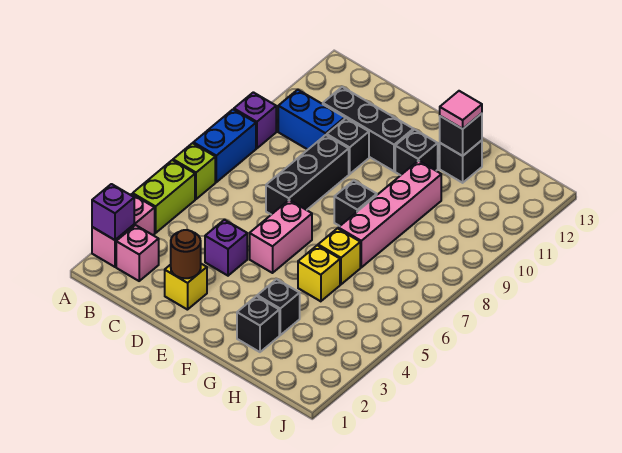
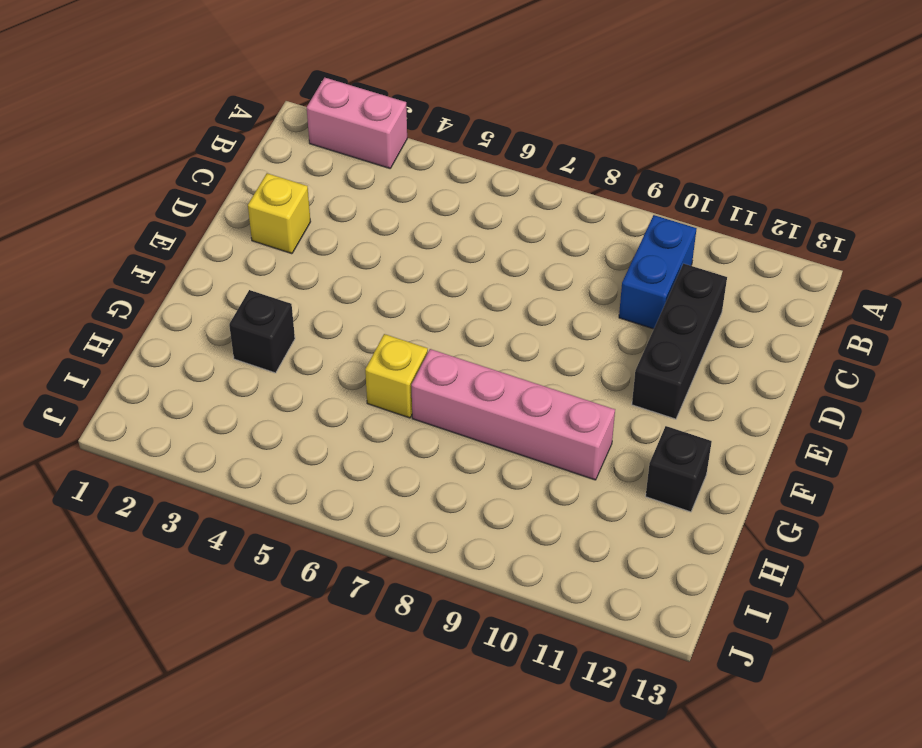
none -> lime brick A4:A5 level 1
none -> lime brick A6 level 1
none -> blue brick A7:A8 level 1

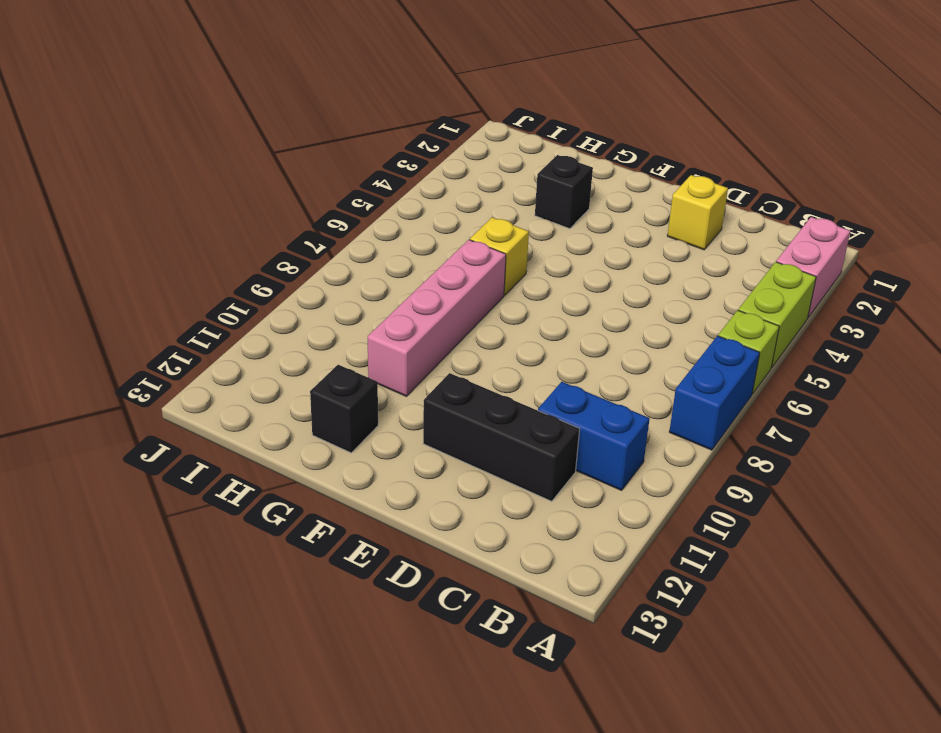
none -> purple brick A9 level 1
none -> pink brick B2 level 1
none -> purple brick D4 level 1

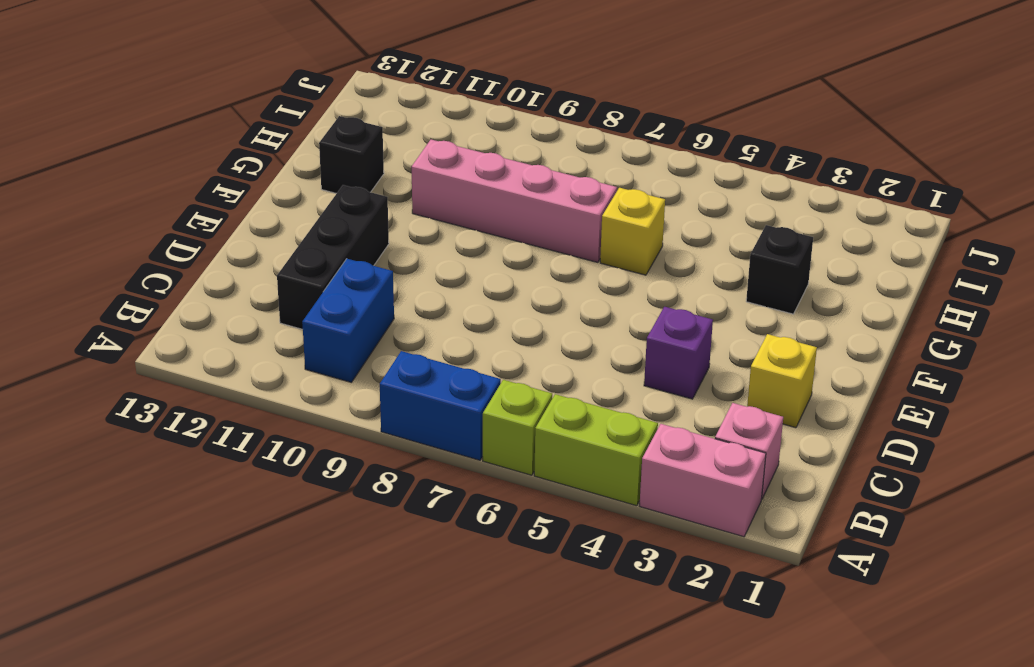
none -> purple brick A9 level 1
none -> black brick D7:D9 level 1
none -> black brick D10 level 1

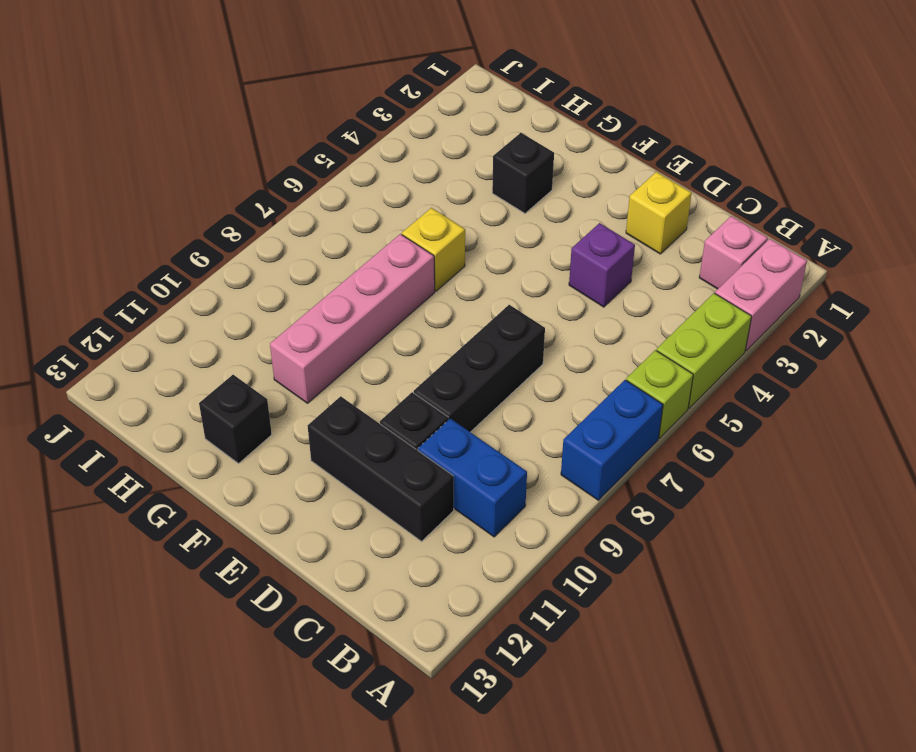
none -> purple brick A9 level 1
none -> pink brick E5:E6 level 1
none -> black brick F8 level 1

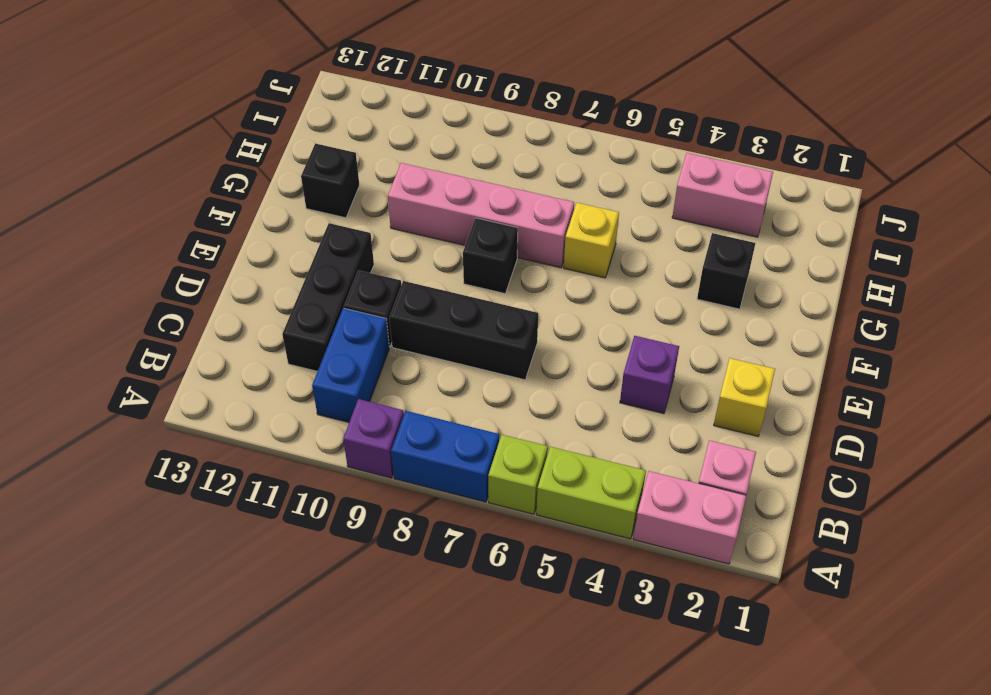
pink brick I3:I4 level 1 -> pink brick E5:E6 level 1
none -> black brick F11 level 1
none -> black brick G2 level 1
none -> yellow brick G5 level 1

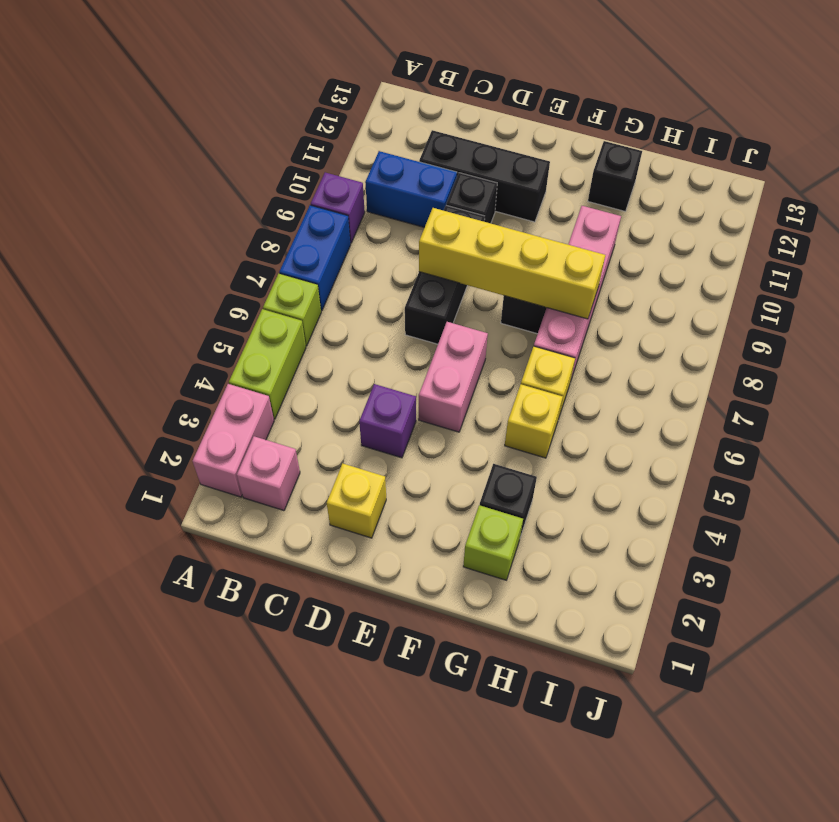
yellow brick D8:G8 level 2 -> none
lime brick G2 level 1 -> black brick G2 level 1
none -> black brick F11 level 1
none -> purple brick A2 level 2
none -> brown round brick D2 level 2

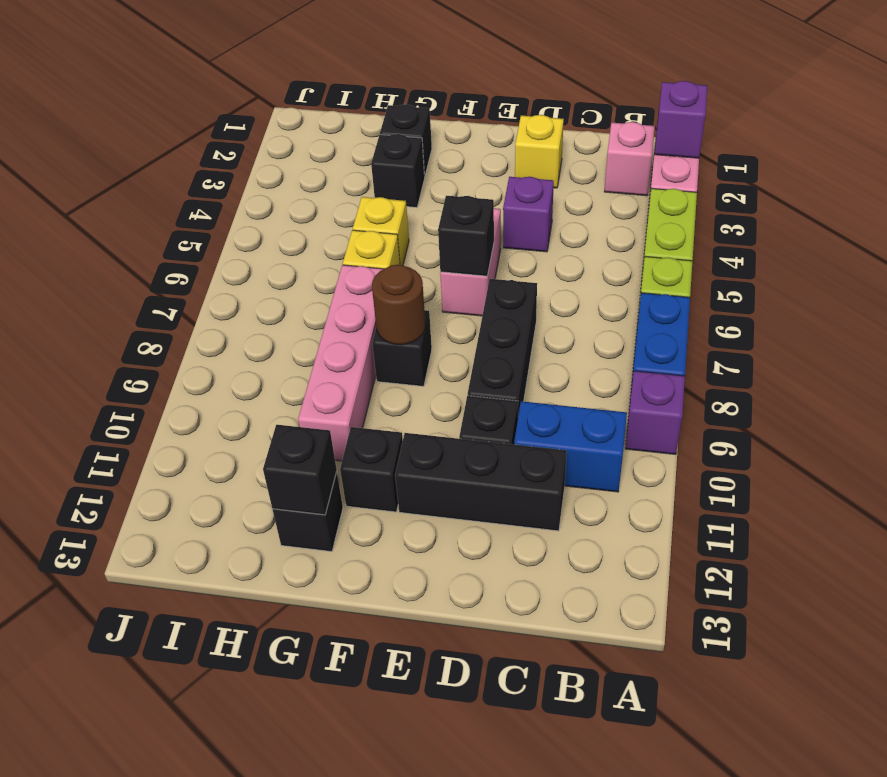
black brick E6 level 2 -> none
brown round brick F8 level 2 -> brown round brick D2 level 2
none -> pink tile G12 level 3

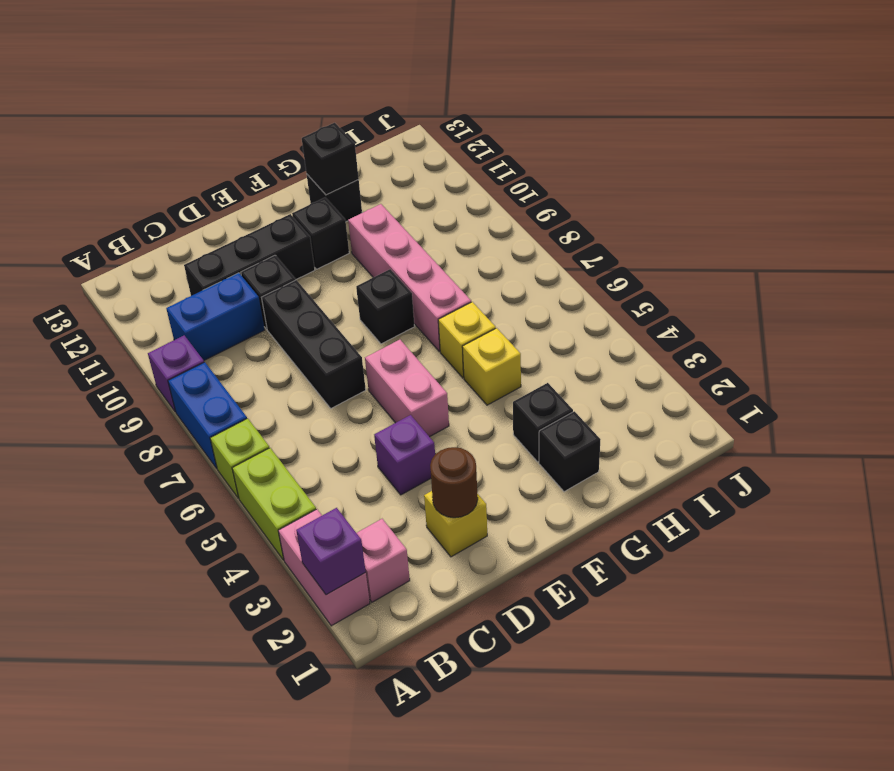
none -> pink tile G12 level 3

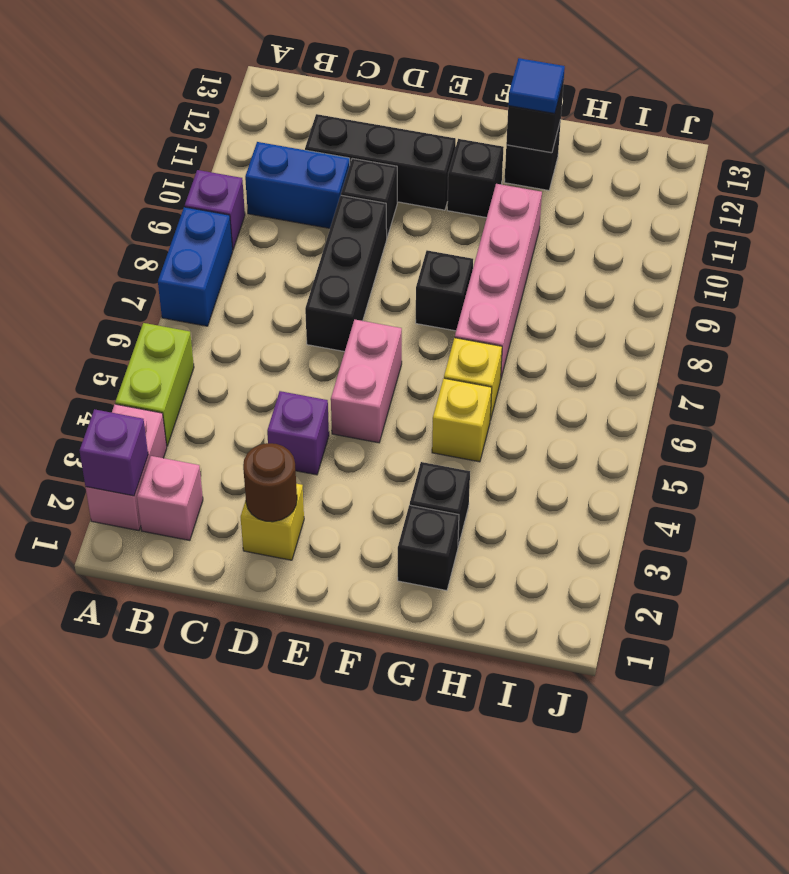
blue tile G12 level 3 -> pink tile G12 level 3
none -> lime brick A6 level 1

